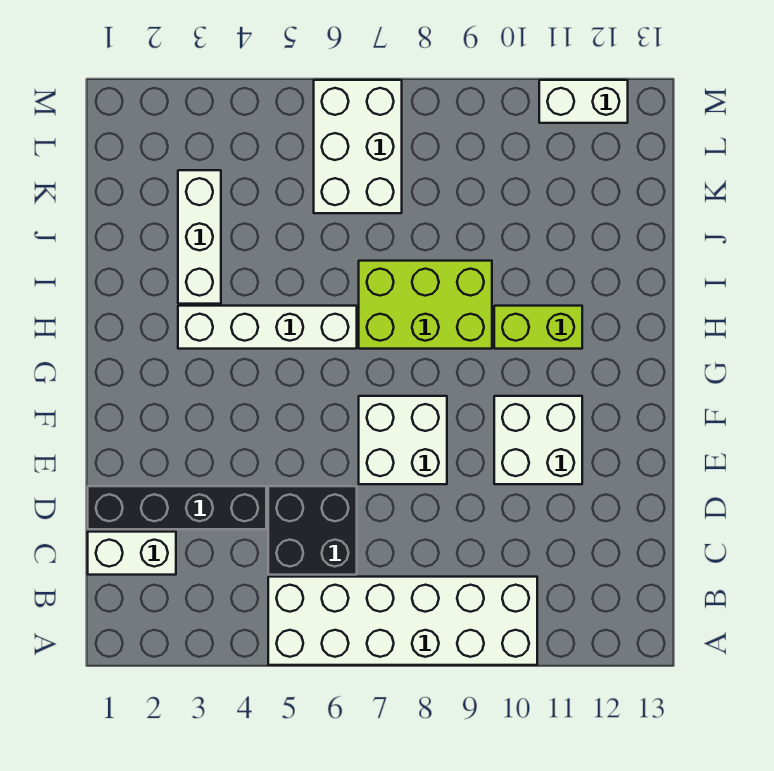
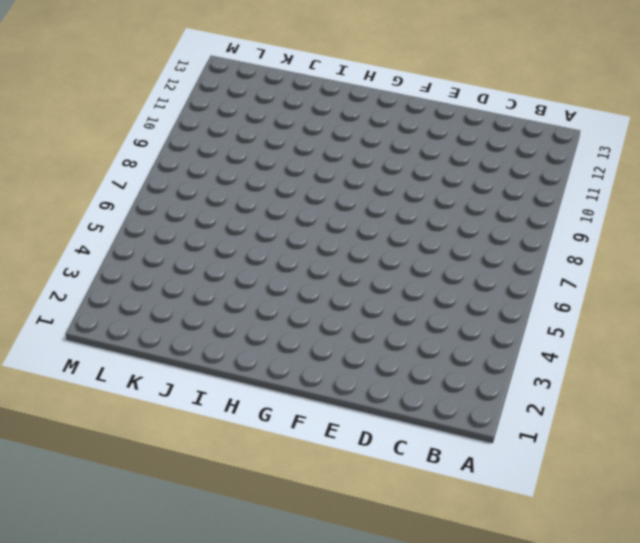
none -> white brick A5:B10 level 1
none -> white brick C1:C2 level 1
none -> black brick C5:D6 level 1

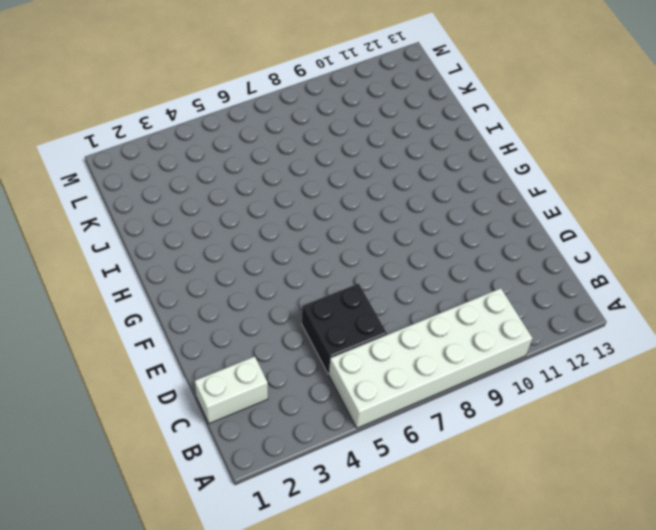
none -> black brick D1:D4 level 1
none -> white brick E7:F8 level 1
none -> white brick E10:F11 level 1

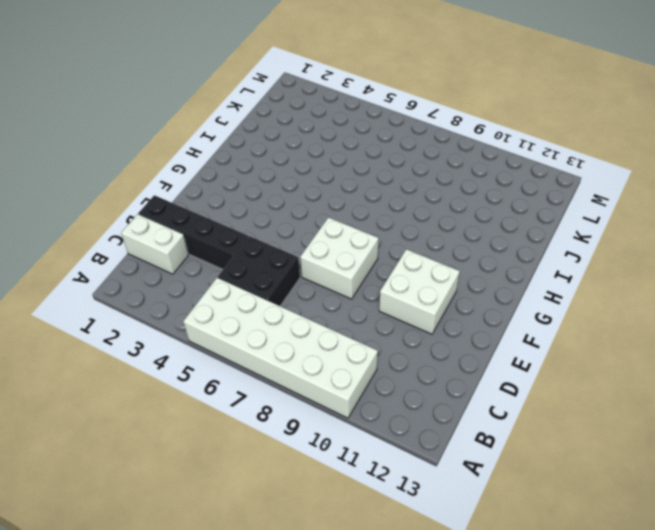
none -> white brick H3:H6 level 1
none -> lime brick H7:I9 level 1
none -> lime brick H10:H11 level 1

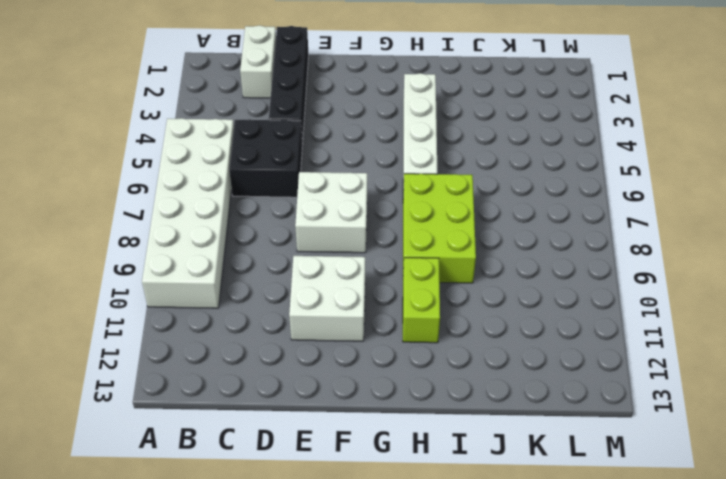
none -> white brick I3:K3 level 1
none -> white brick K6:M7 level 1
none -> white brick M11:M12 level 1

